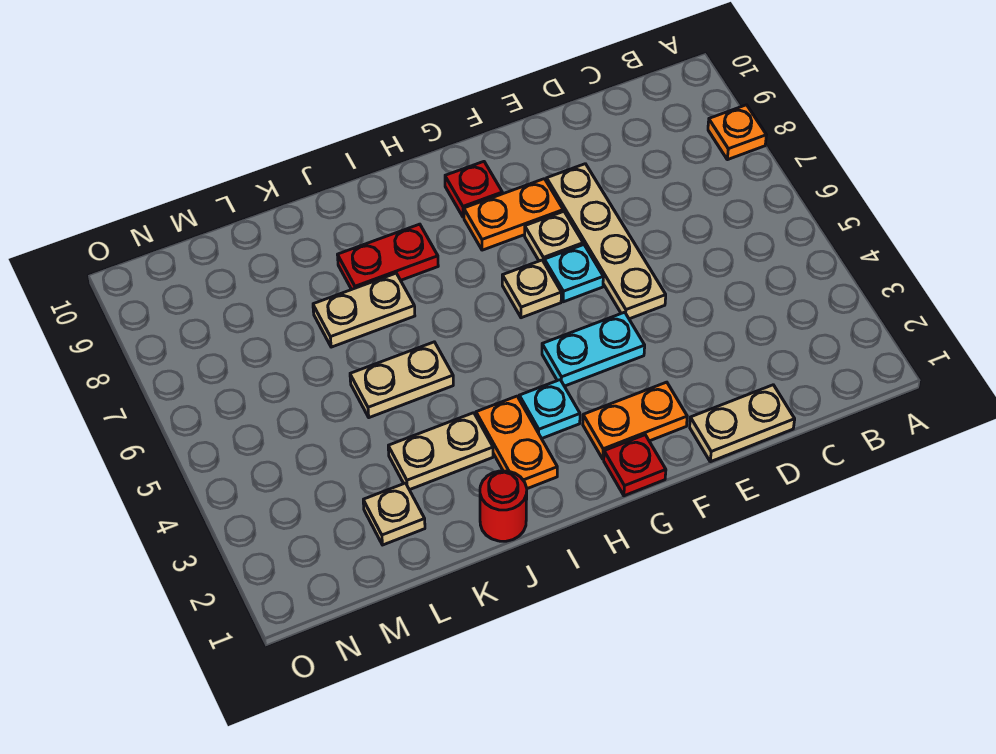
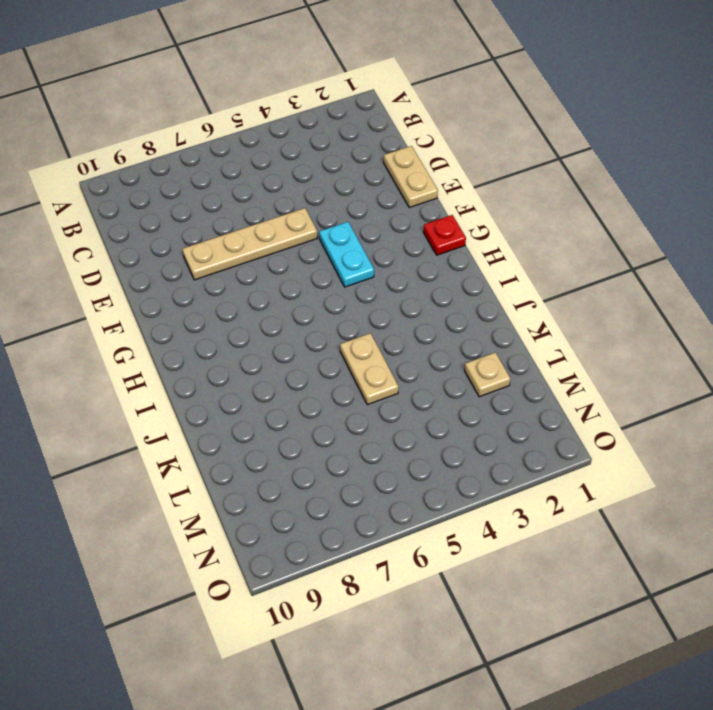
none -> orange plate A8 level 1
none -> orange plate F2:G2 level 1
none -> cyan plate F6 level 1

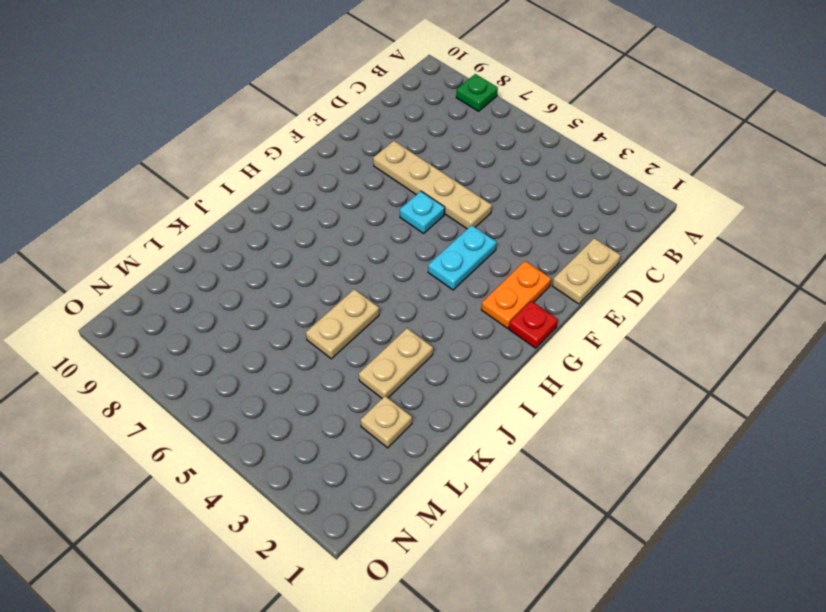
green plate A8 level 1 -> orange plate A8 level 1
none -> tan plate F7 level 1
none -> orange plate F8:G8 level 1
none -> tan plate G6 level 1

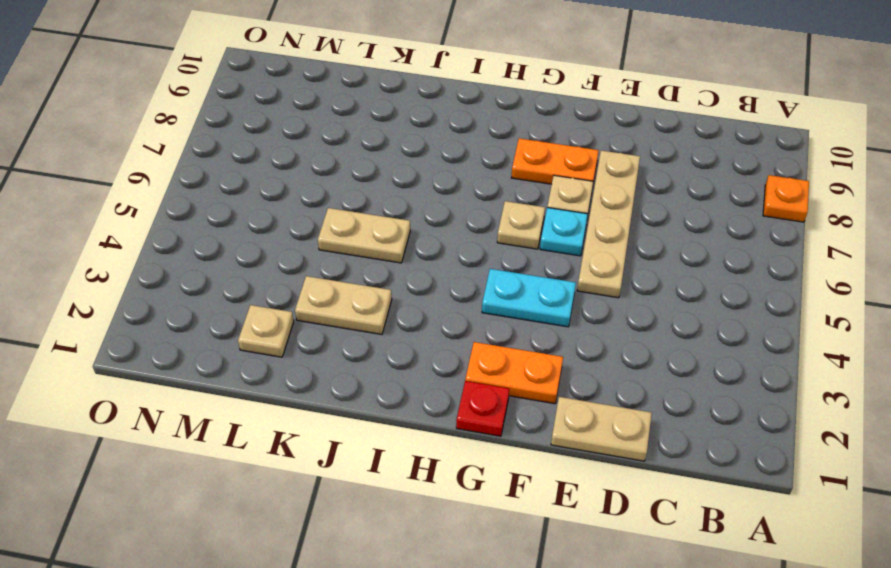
none -> red plate G9 level 1
none -> cyan plate H3 level 1
none -> orange plate I2:I3 level 1

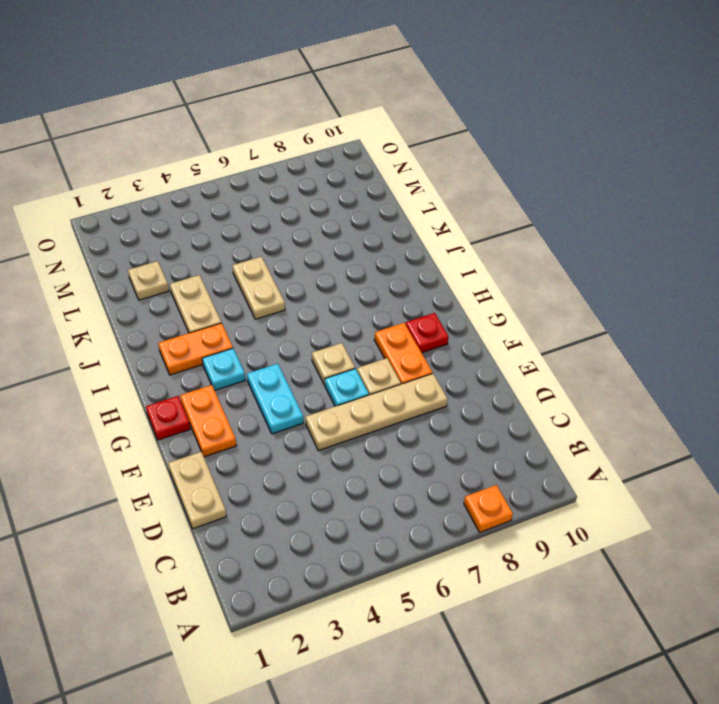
none -> red plate I8:J8 level 1
none -> red round brick J1 level 1
none -> tan plate J7:K7 level 1

